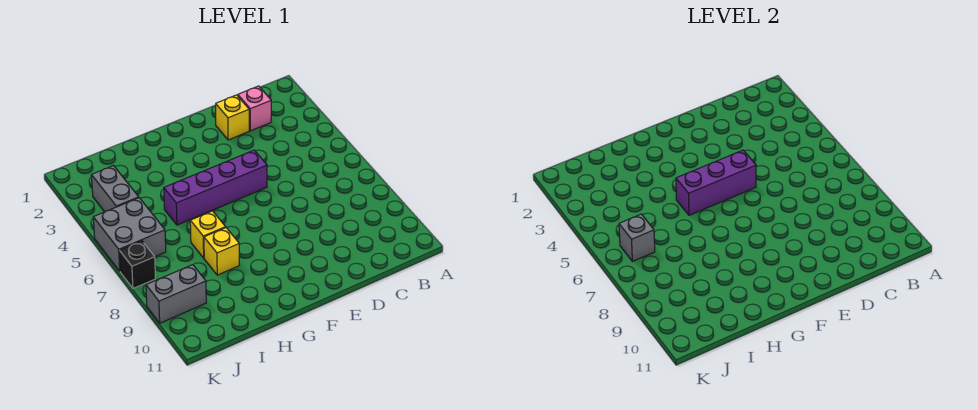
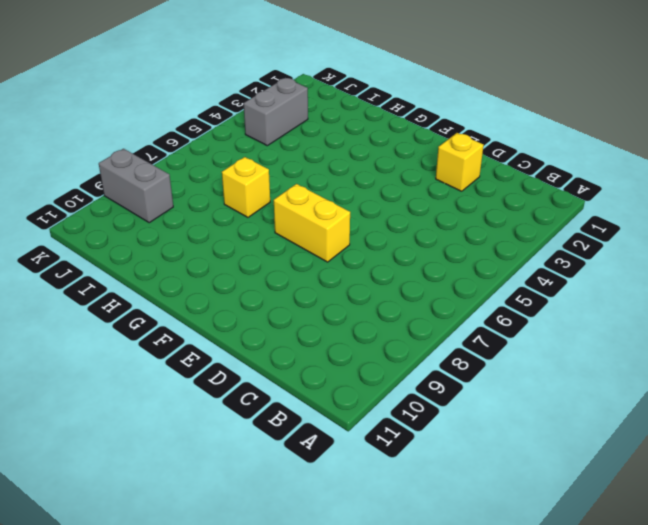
yellow brick E7:F7 level 1 -> none
none -> pink brick C2 level 1
none -> purple brick E5:H5 level 1

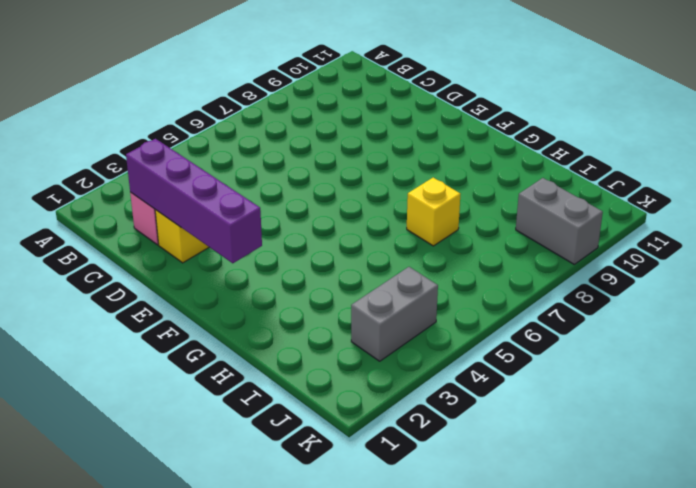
purple brick C2:F2 level 2 -> purple brick E5:H5 level 1
none -> yellow brick H8 level 1
none -> grey brick J5:K6 level 1

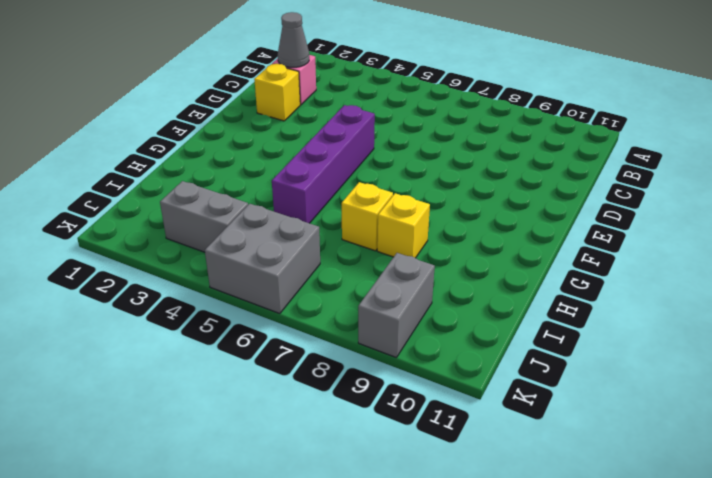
grey cone C2 level 2 -> none
none -> black brick K7 level 1
none -> purple brick E5:G5 level 2

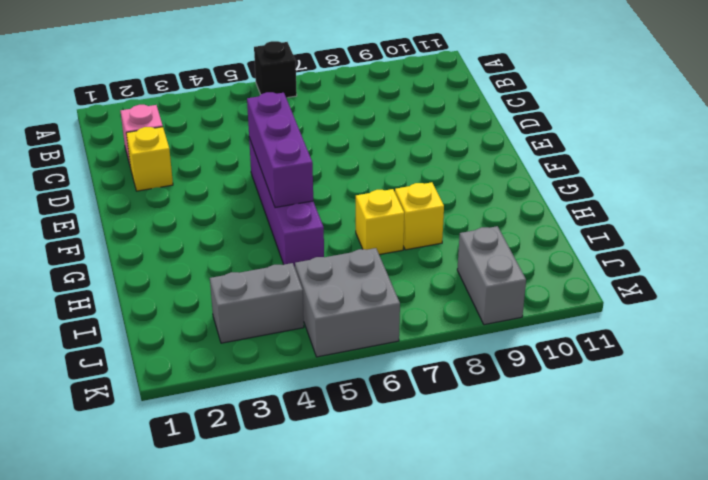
black brick A6 level 1 -> black brick K7 level 1
none -> grey brick J6 level 2

